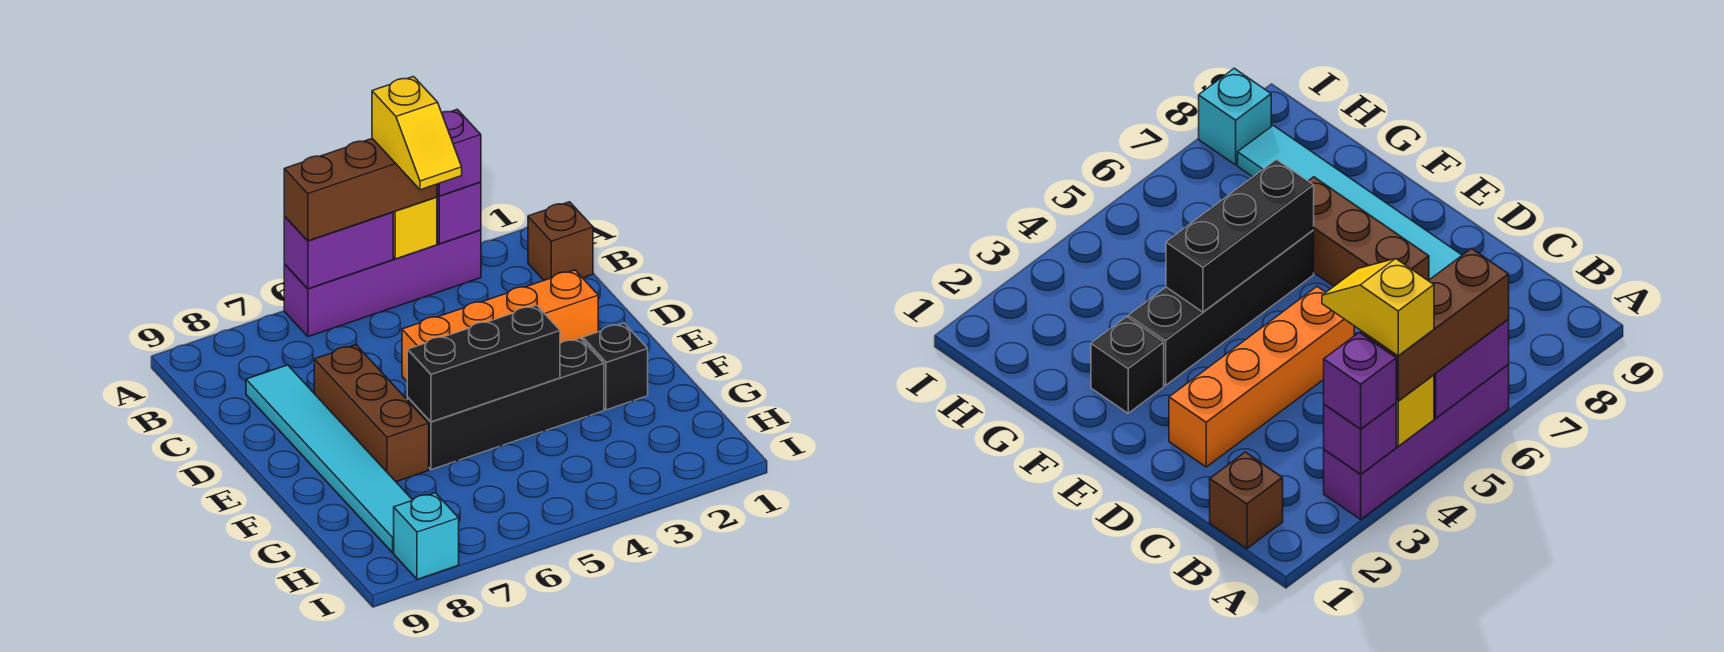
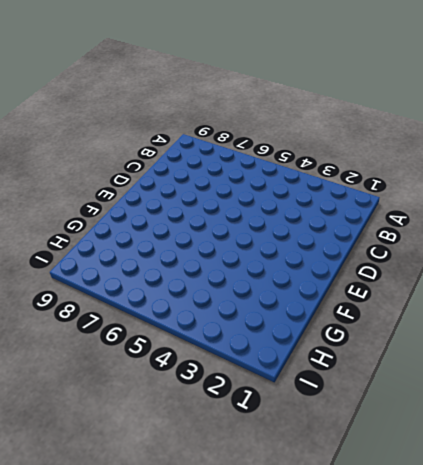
none -> purple brick A3:A6 level 1
none -> brown brick B1 level 1
none -> cyan tile C8:H8 level 1

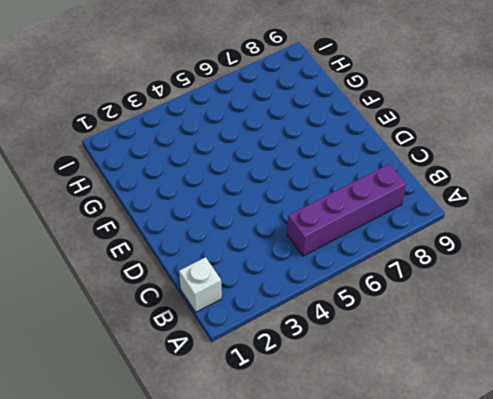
white brick B1 level 1 -> brown brick B1 level 1
purple brick B5:B8 level 1 -> purple brick A3:A6 level 1
none -> cyan tile C8:H8 level 1
none -> orange brick D2:D5 level 1
none -> brown brick D7:F7 level 1

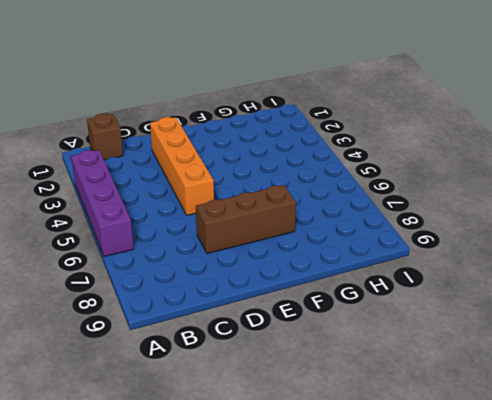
none -> cyan tile C8:H8 level 1
none -> black brick F2 level 1
none -> black brick F3:F6 level 1

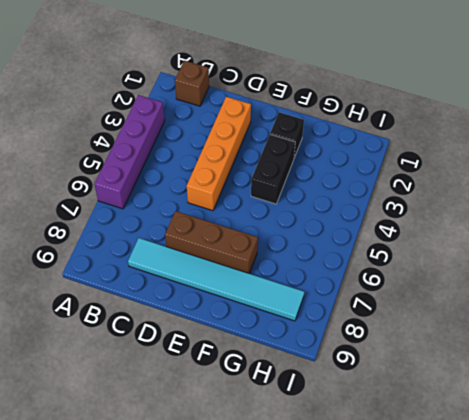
black brick F3:F4 level 1 -> black brick F3:F6 level 1
none -> cyan brick I8 level 1
none -> purple brick A3 level 2
none -> yellow brick A4 level 2

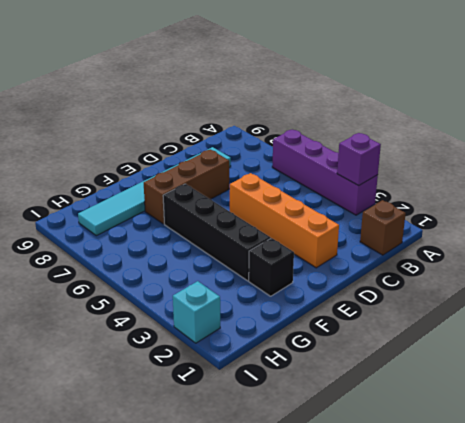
cyan brick I2 level 1 -> cyan brick I8 level 1
none -> yellow brick A4 level 2
none -> purple brick A5:A6 level 2
none -> black brick F4:F6 level 2

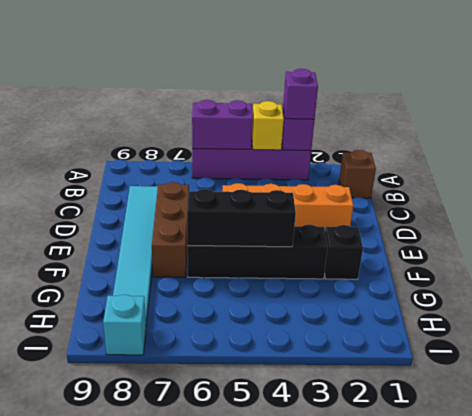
none -> brown brick A4:A6 level 3
none -> yellow slope A4:B4 level 4 top A

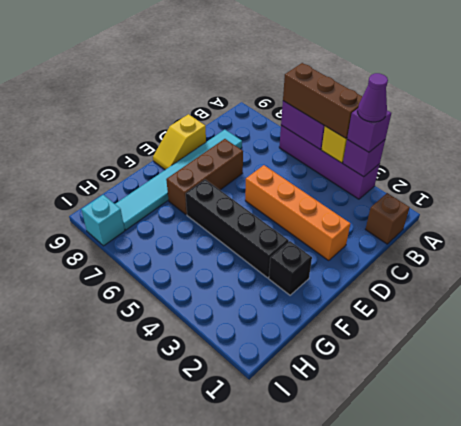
purple cone A3 level 4 -> none
yellow slope D9:E9 level 1 top D -> yellow slope A4:B4 level 4 top A
none -> black brick F4:F6 level 2

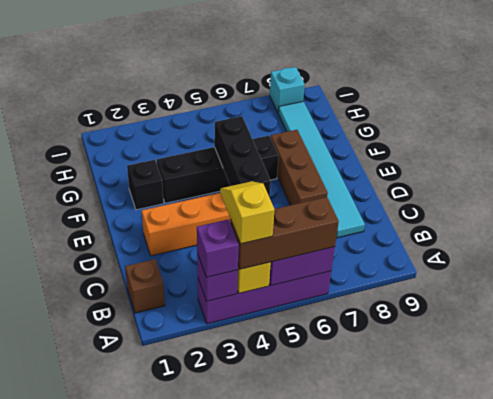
black brick D5:F5 level 2 -> black brick F4:F6 level 2

